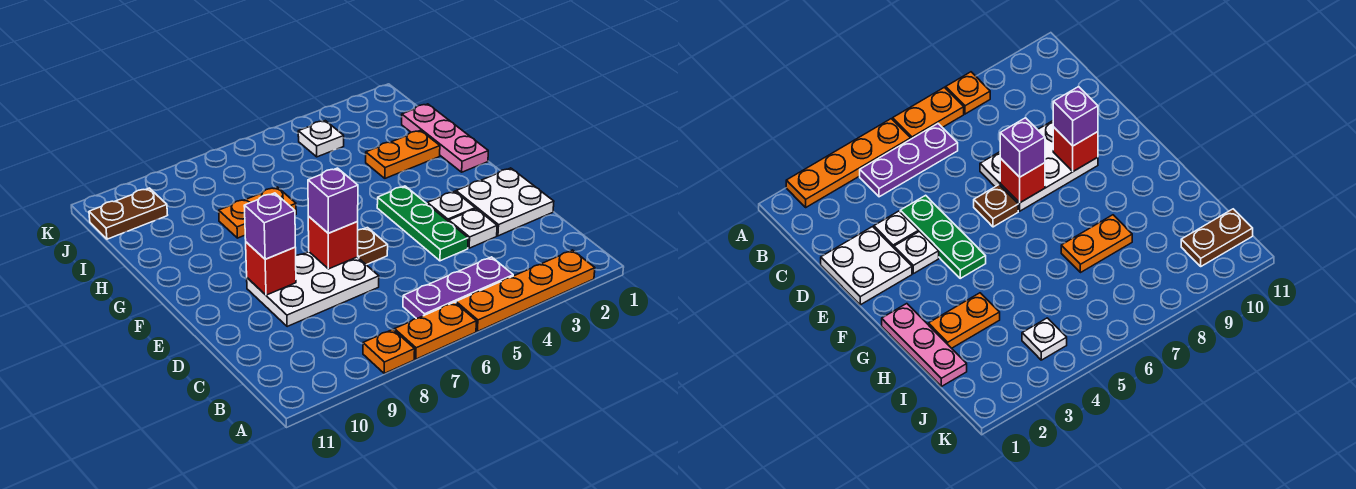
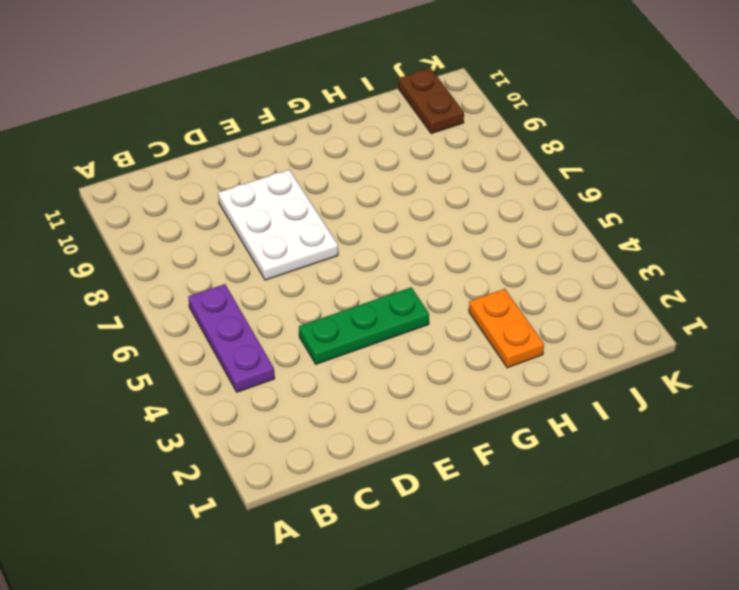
none -> orange plate A2:A5 level 1
none -> orange plate A6:A7 level 1
none -> orange plate A8 level 1

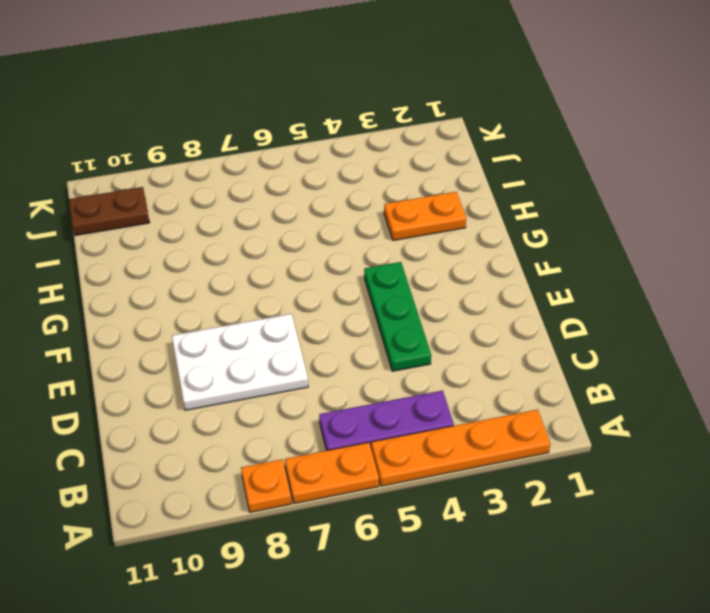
none -> white plate D1:E2 level 1
none -> white plate D3 level 1
none -> white plate E3 level 1

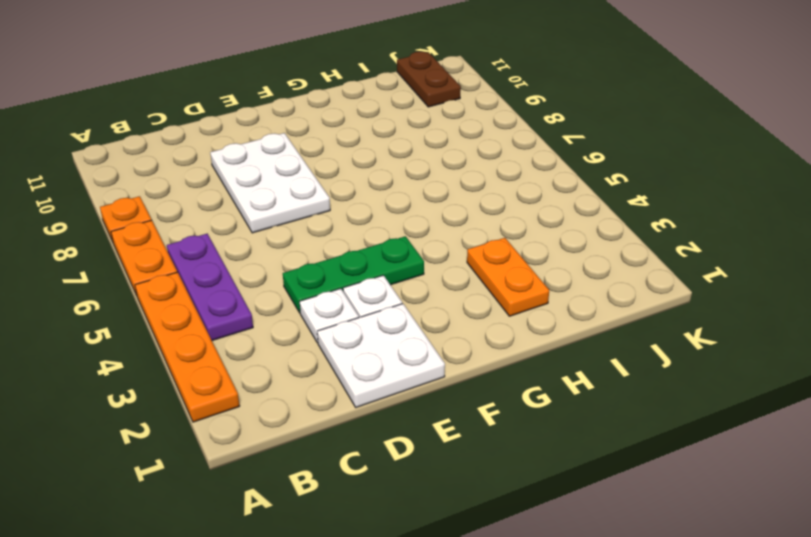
none -> brown plate E6 level 1
none -> pink plate G1:I1 level 1
none -> orange plate H7:H8 level 1

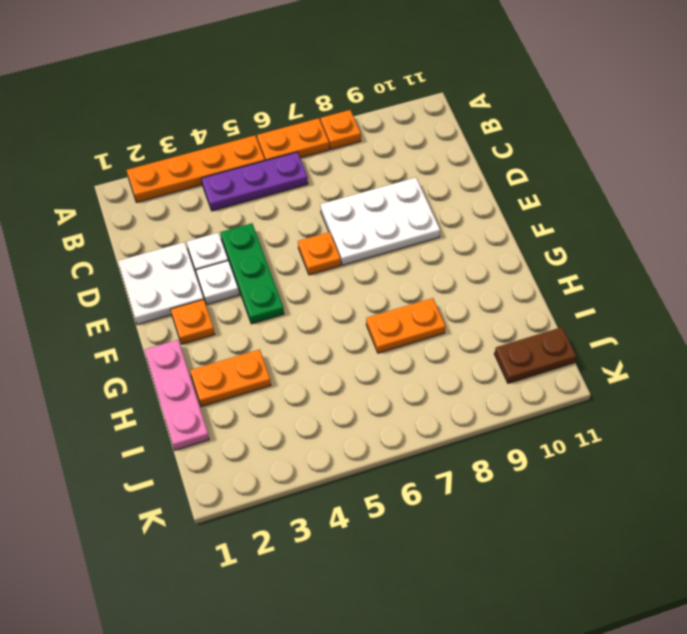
orange plate E6 level 1 -> brown plate E6 level 1
orange plate F2 level 1 -> none
none -> white plate J4 level 1
none -> red brick E7 level 2
none -> red brick E9 level 2

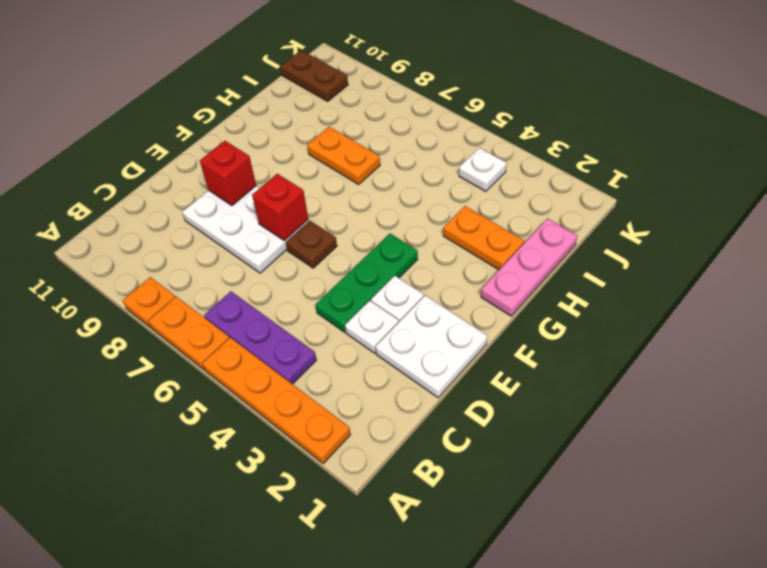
none -> purple brick E7 level 3
none -> purple brick E9 level 3

